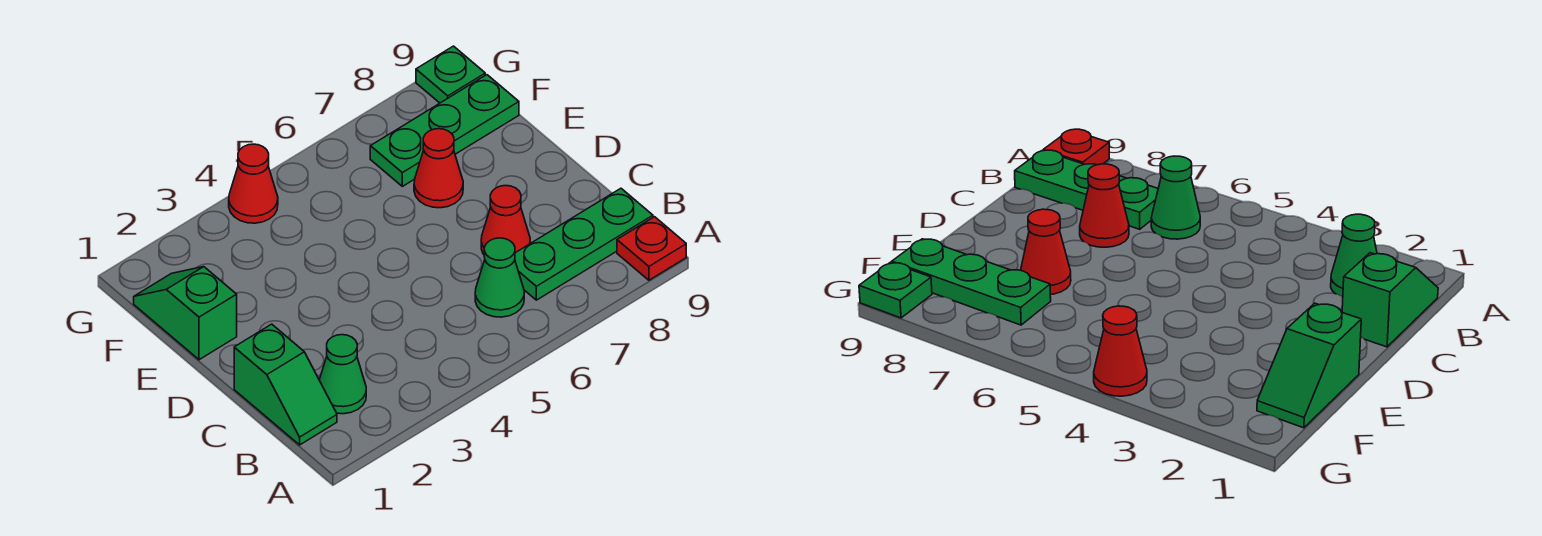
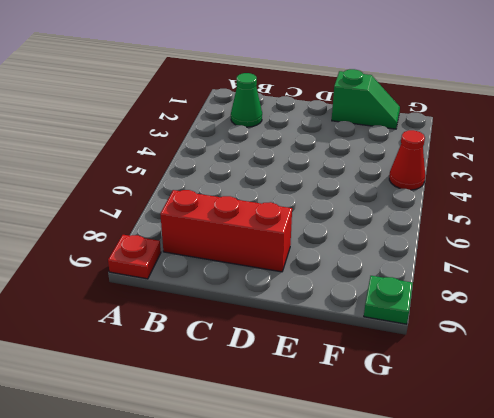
red brick B8:D8 level 1 -> green plate B7:B9 level 1
none -> green slope B1:C1 level 1 top C
none -> green cone B6 level 1

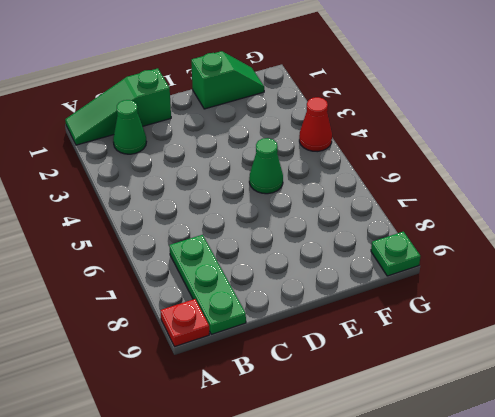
green slope A1:C1 level 1 top C -> green slope B1:C1 level 1 top C
green cone E5 level 1 -> green cone B6 level 1
none -> red cone C7 level 1
none -> red cone E7 level 1

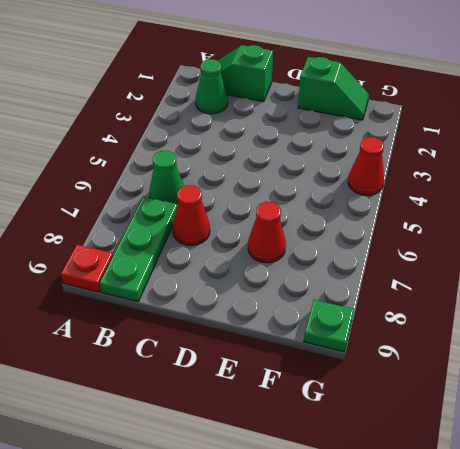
none -> green plate F7:F9 level 1

